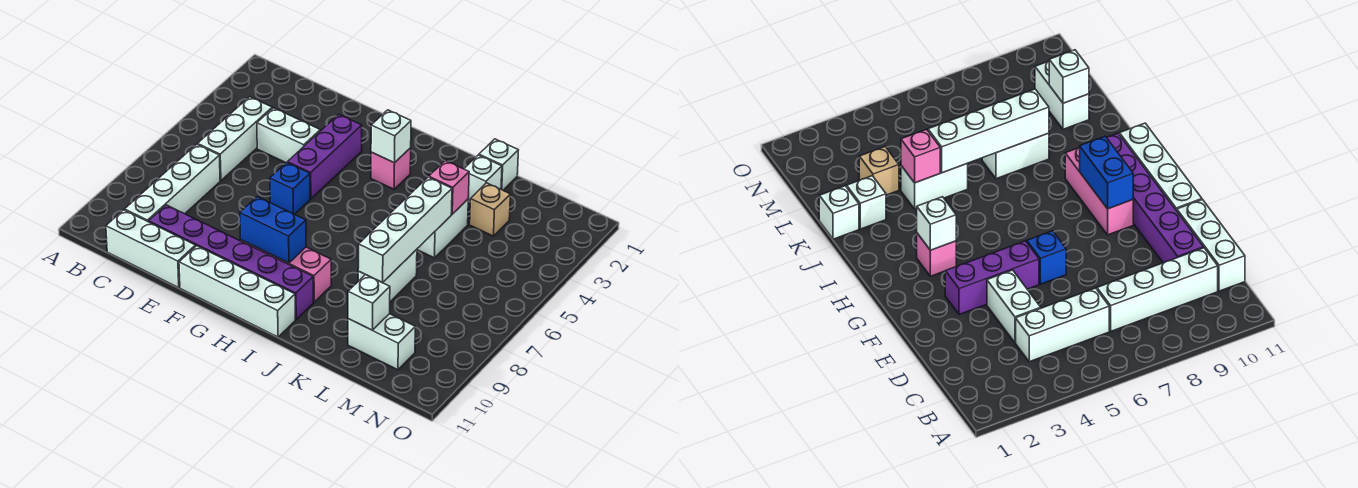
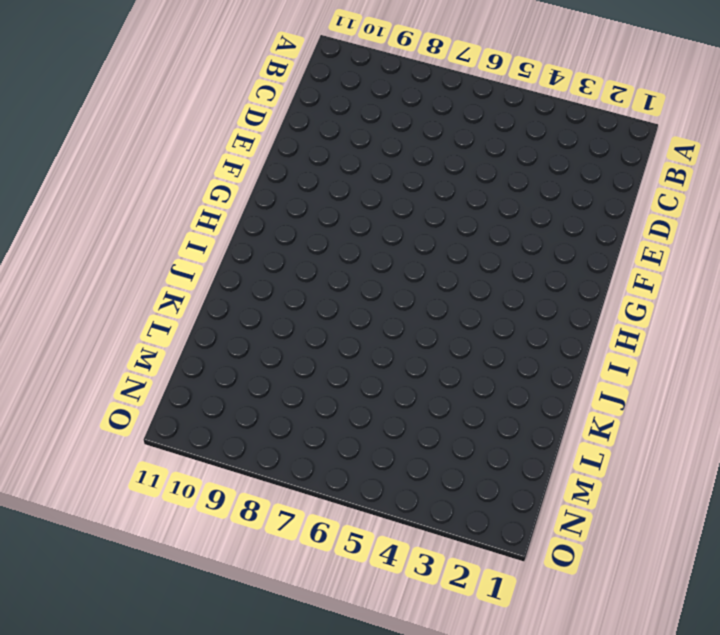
none -> white brick C4:C6 level 1
none -> white brick C7:C10 level 1
none -> white brick C11:E11 level 1

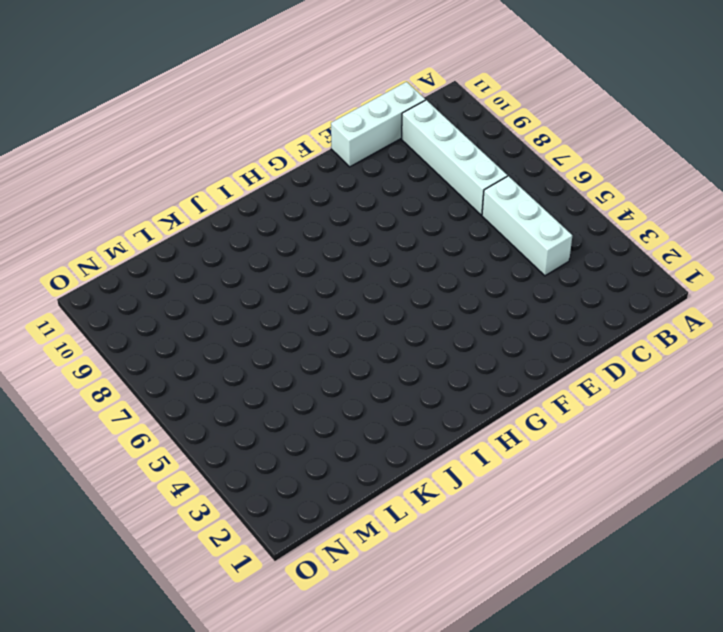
none -> white brick D4:E4 level 1
none -> purple brick D10:I10 level 1
none -> purple brick F3:F5 level 1

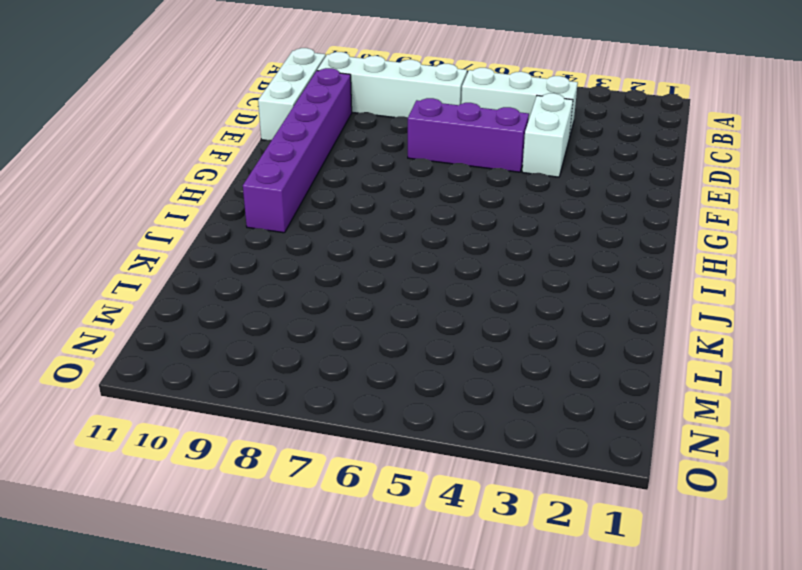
purple brick E5:E7 level 1 -> purple brick F3:F5 level 1
none -> blue brick F6 level 1
none -> white brick F11:I11 level 1
none -> pink brick G9:I9 level 1

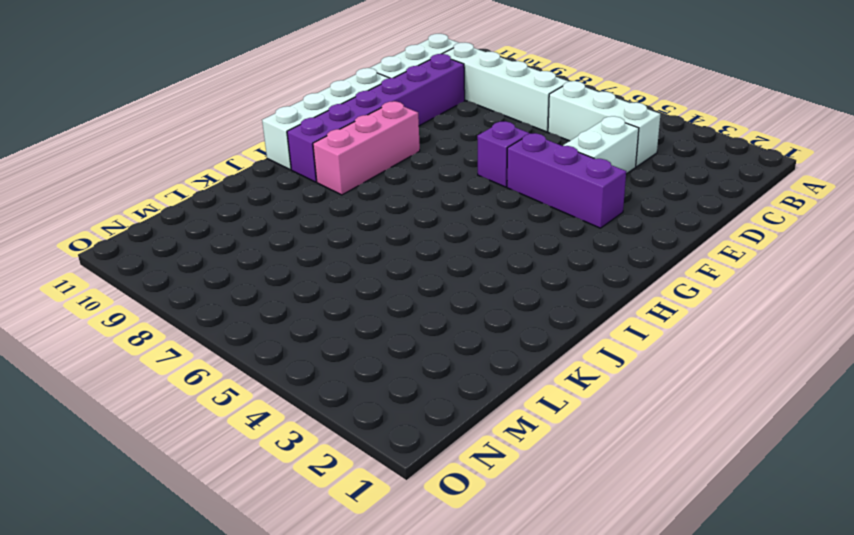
purple brick F6 level 1 -> blue brick F6 level 1
none -> pink brick H3 level 1
none -> white brick K1 level 1
none -> white brick K2 level 1

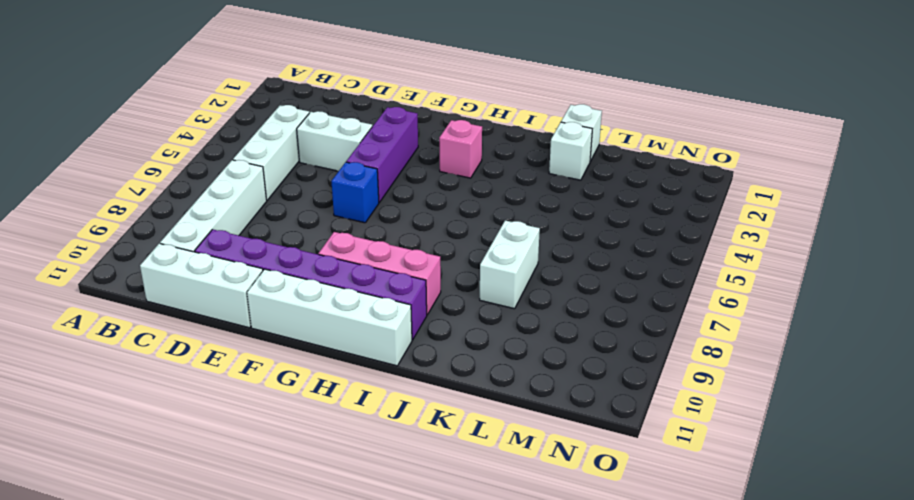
none -> white brick K4:K5 level 1
none -> tan brick L3 level 1
none -> white brick L10:M10 level 1

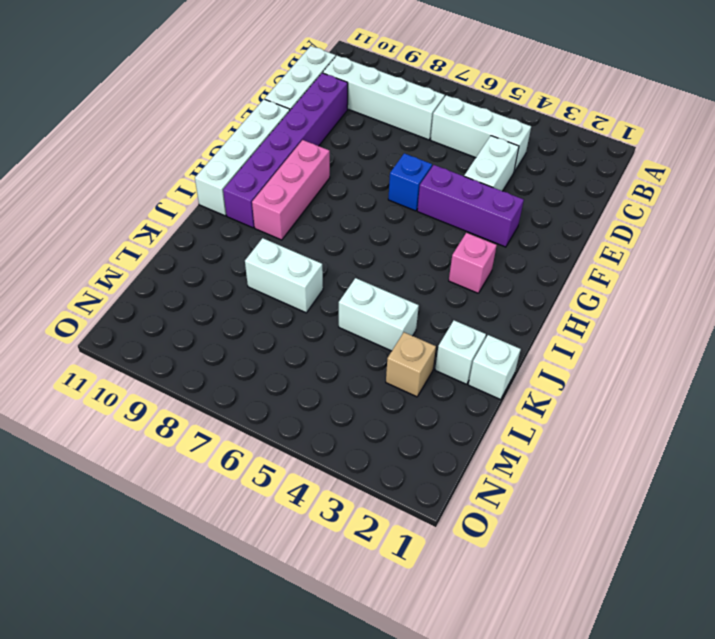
none -> white brick L10:M10 level 1
none -> blue brick G9:H9 level 2
none -> white brick H3 level 2

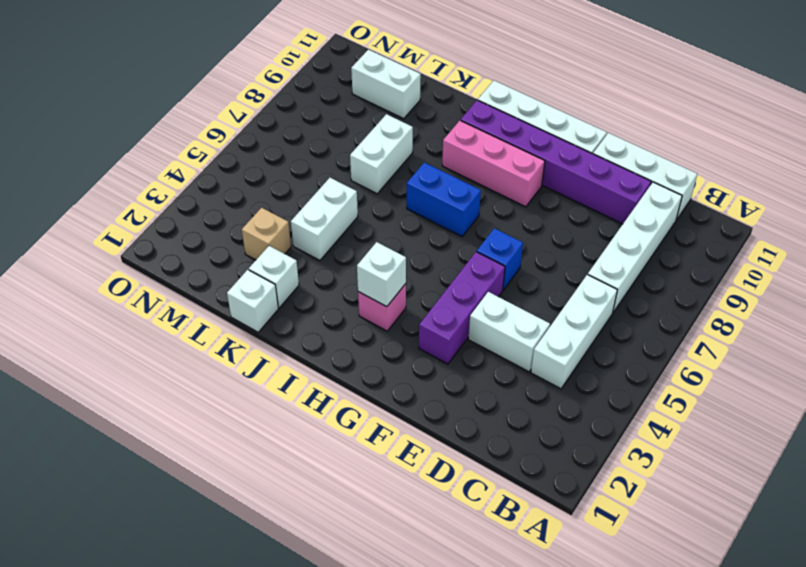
blue brick H7:I7 level 1 -> blue brick G9:H9 level 2
none -> pink brick K4 level 2
none -> white brick K5:K8 level 2
none -> white brick L10 level 2

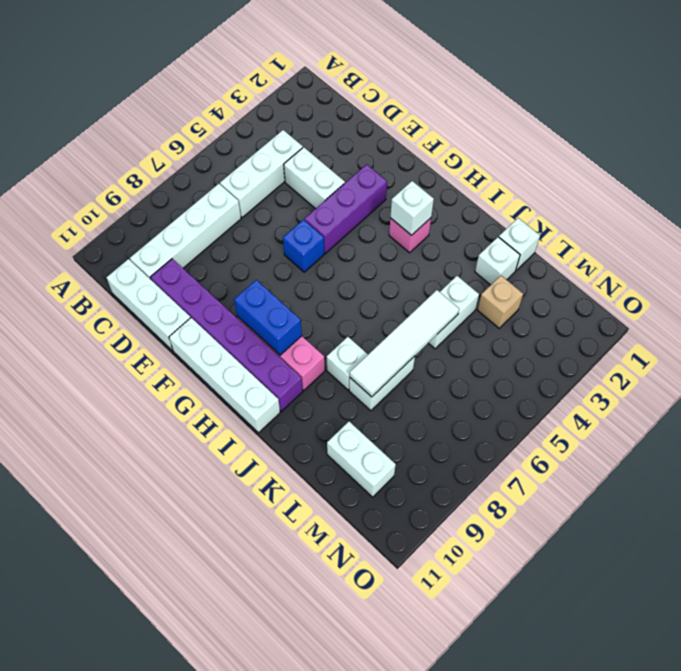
white brick J8 level 1 -> white brick L10 level 2
white tile K5:K8 level 2 -> white brick K5:K8 level 2
none -> pink brick K4 level 2

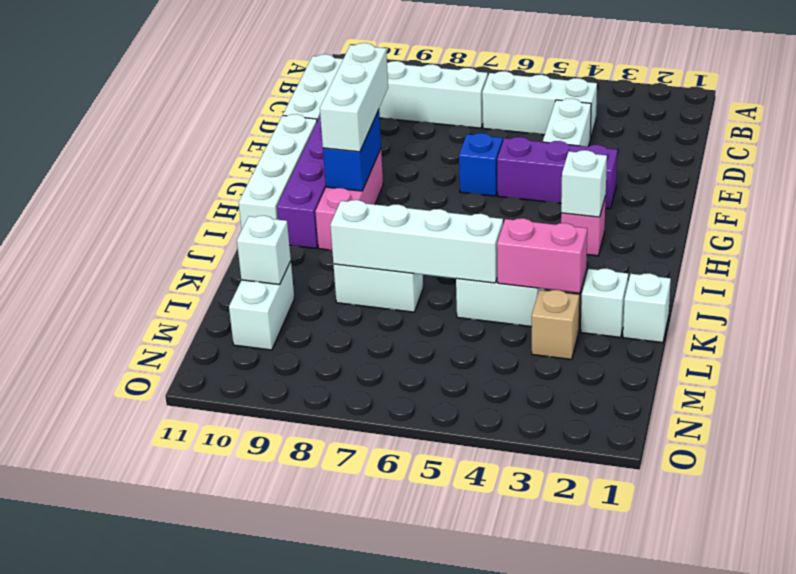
white brick F9:H9 level 3 -> none
pink brick K3:K4 level 2 -> pink brick K4 level 2

